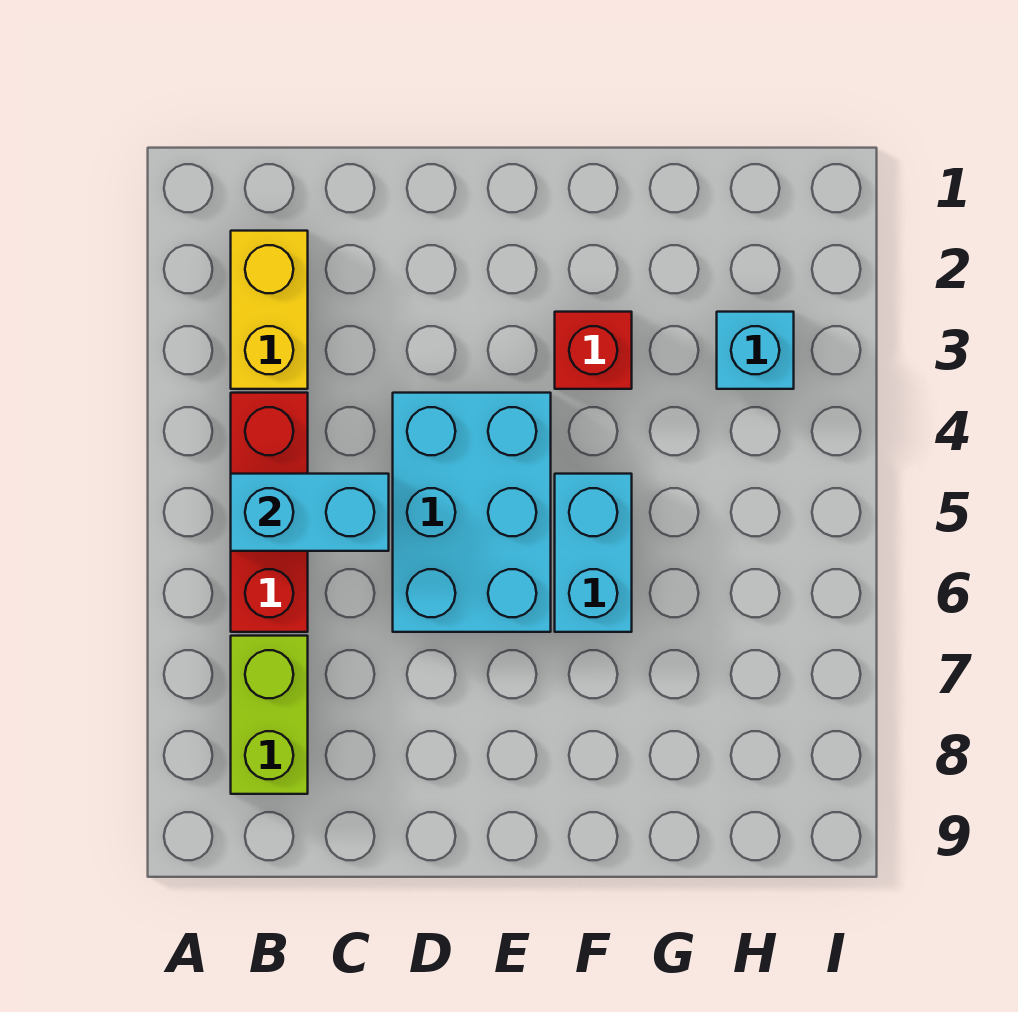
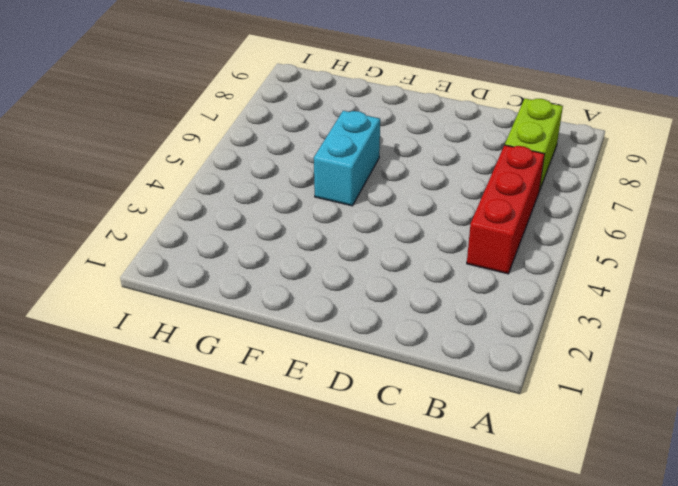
none -> yellow brick B2:B3 level 1
none -> cyan brick D4:E6 level 1

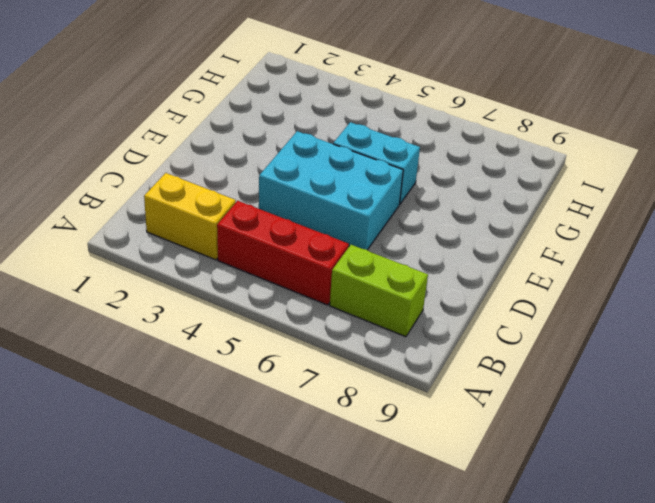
none -> red brick F3 level 1
none -> cyan brick H3 level 1

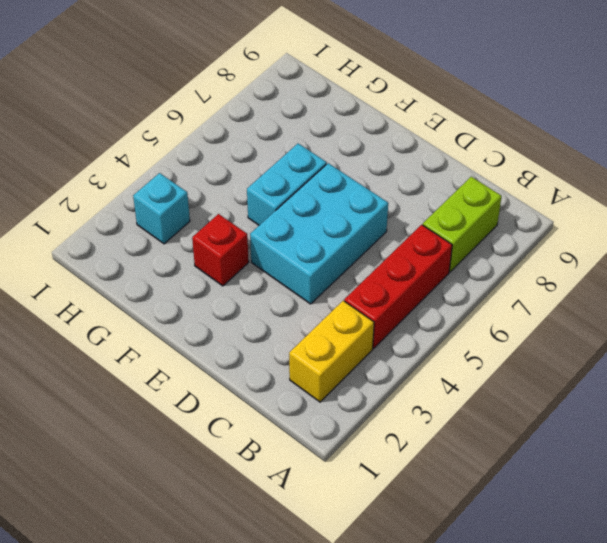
none -> cyan brick B5:C5 level 2

